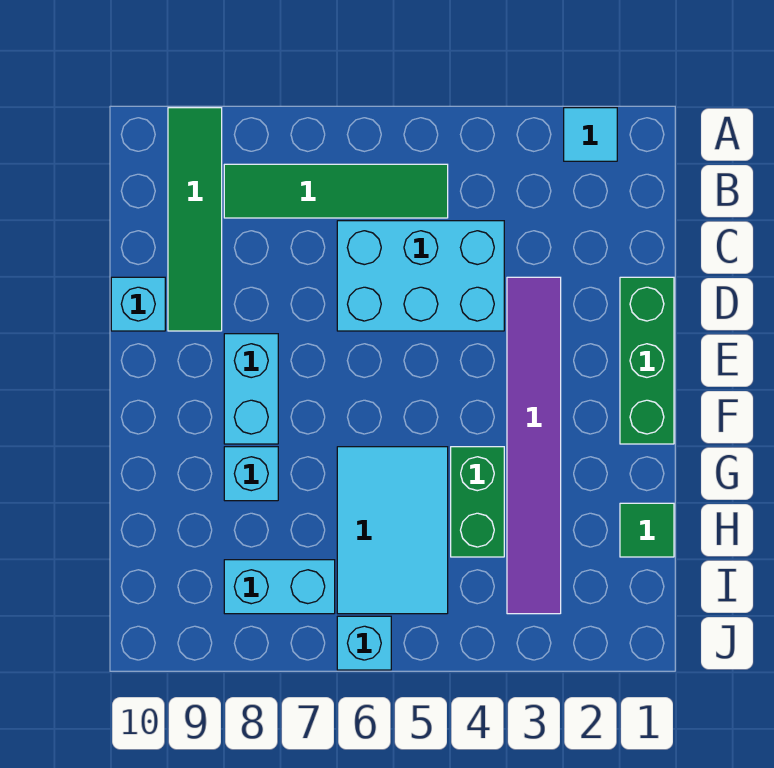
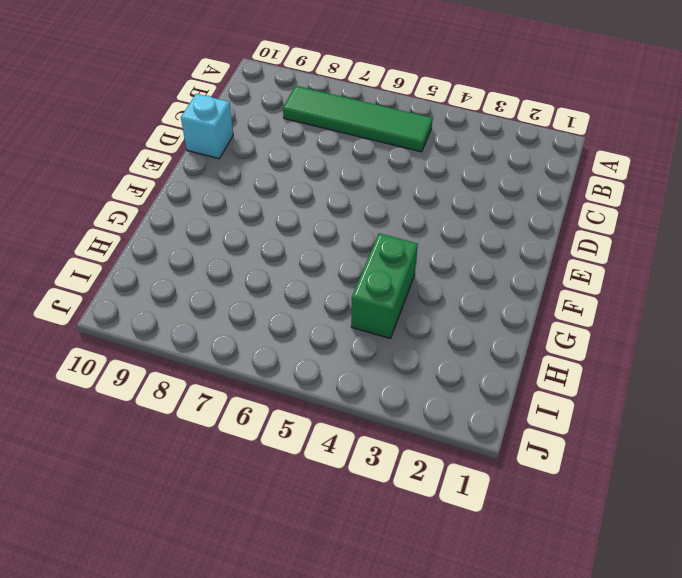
none -> cyan tile A2 level 1
none -> green tile A9:D9 level 1
none -> cyan brick C4:D6 level 1

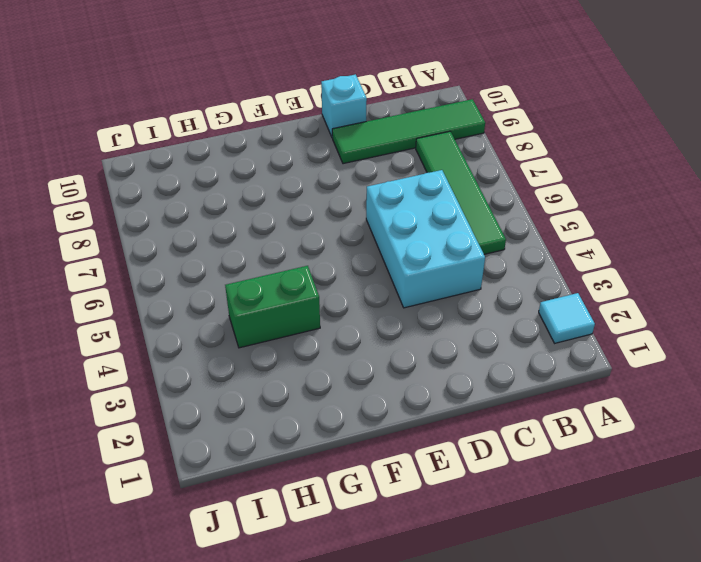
none -> green brick D1:F1 level 1
none -> purple tile D3:I3 level 1
none -> cyan brick E8:F8 level 1

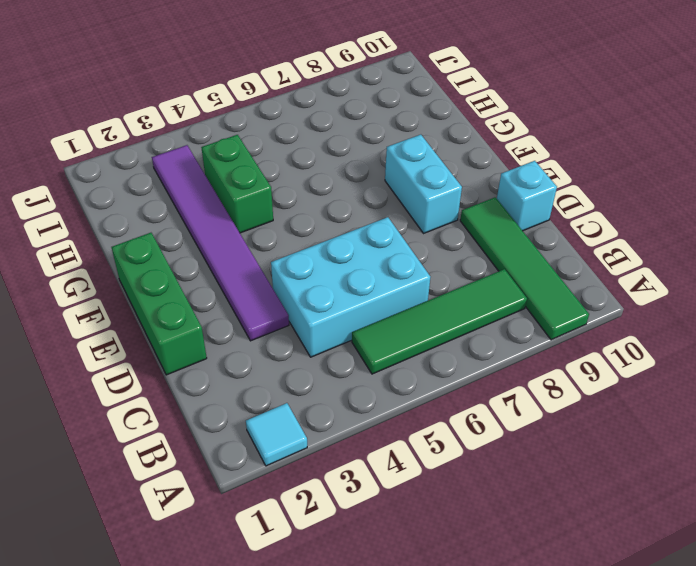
none -> cyan tile G5:I6 level 1
none -> cyan brick G8 level 1
none -> green tile H1 level 1

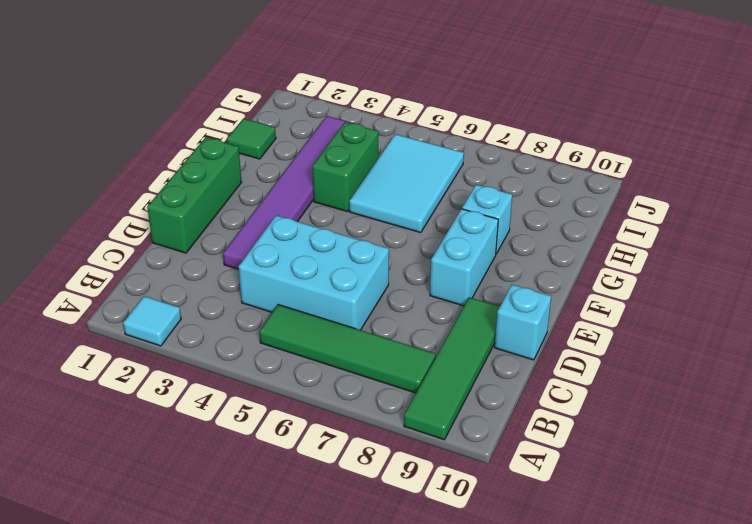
none -> cyan brick I7:I8 level 1
none -> cyan brick J6 level 1

